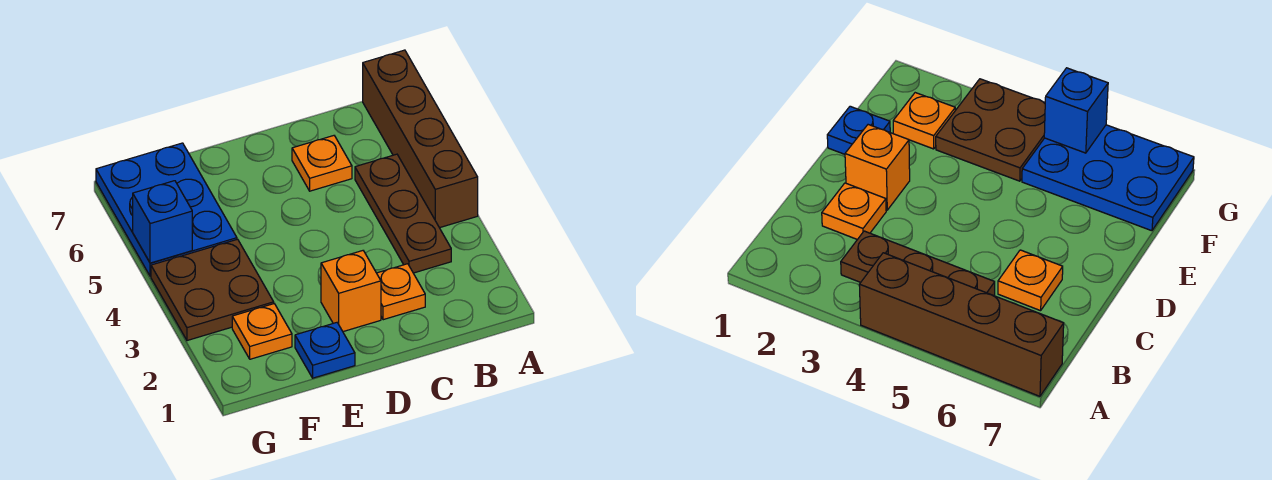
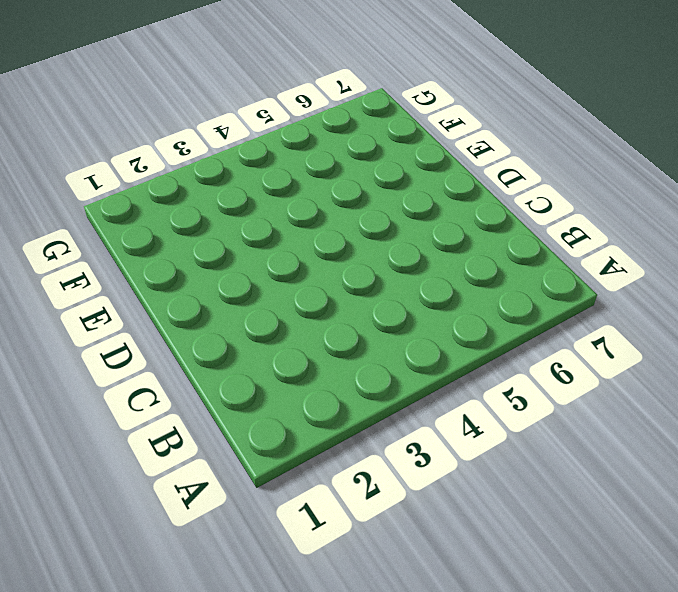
none -> brown brick A4:A7 level 1
none -> brown plate B3:B5 level 1

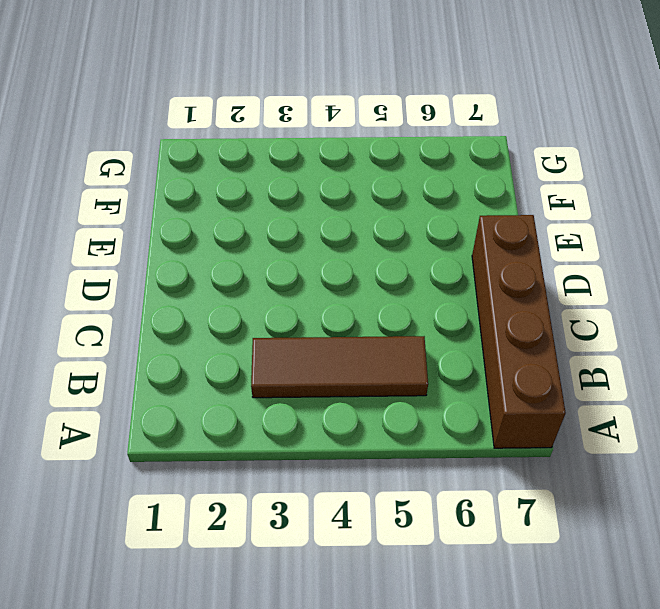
brown brick A7:D7 level 1 -> brown brick A4:A7 level 1
brown tile B3:B5 level 1 -> brown plate B3:B5 level 1
none -> orange plate C2 level 1
none -> orange plate C6 level 1

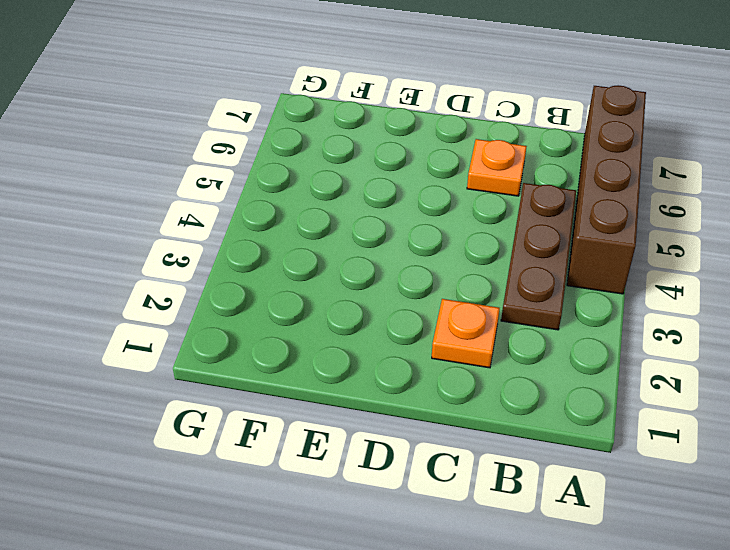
none -> orange brick D2 level 1
none -> blue plate E1 level 1

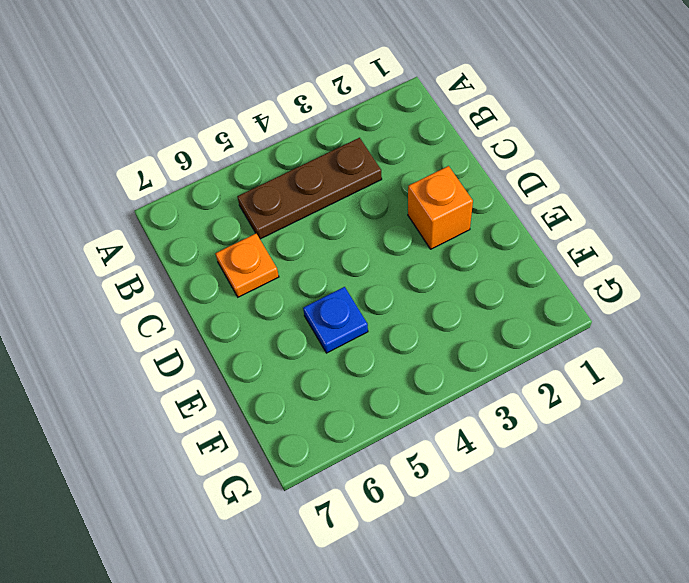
blue plate E5 level 1 -> blue plate E1 level 1
none -> brown brick A4:A7 level 1
none -> orange plate C2 level 1

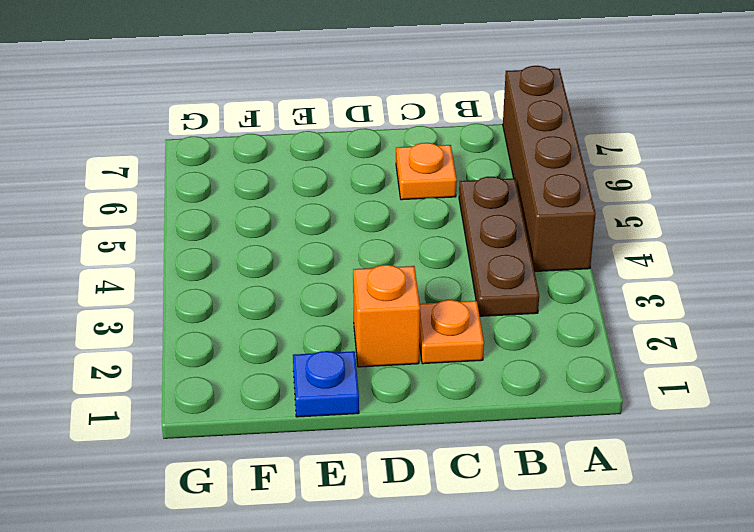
none -> orange plate F2 level 1
none -> brown plate F3:G4 level 1

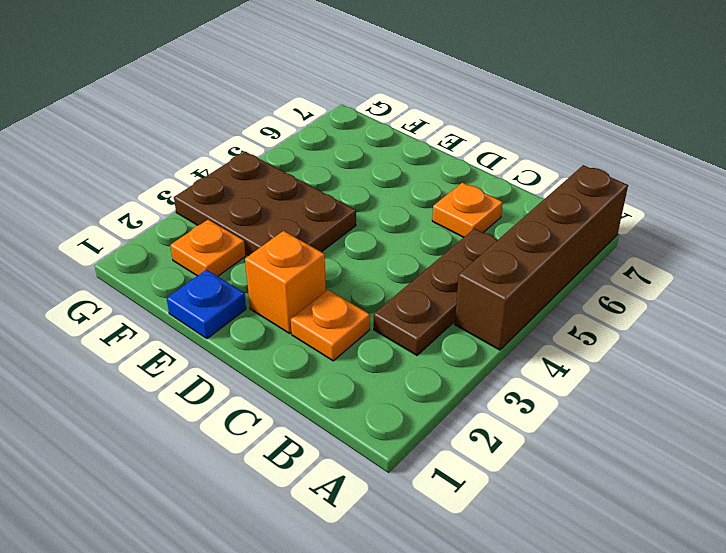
brown plate E3:G4 level 1 -> brown plate F3:G4 level 1
none -> blue plate F5:G7 level 1
none -> blue brick G5 level 2

